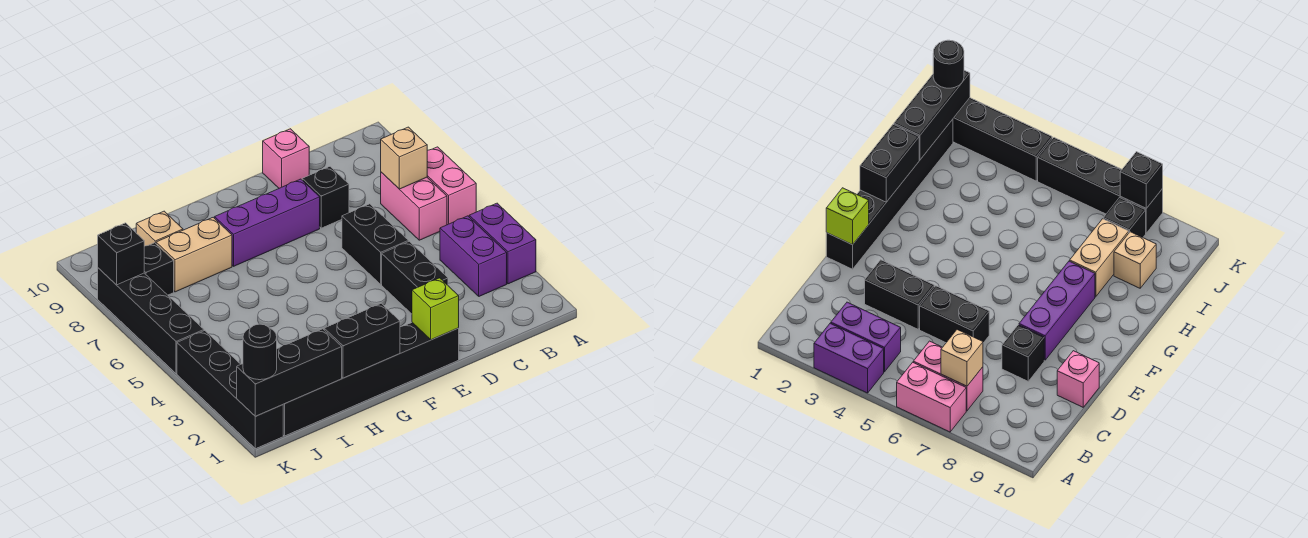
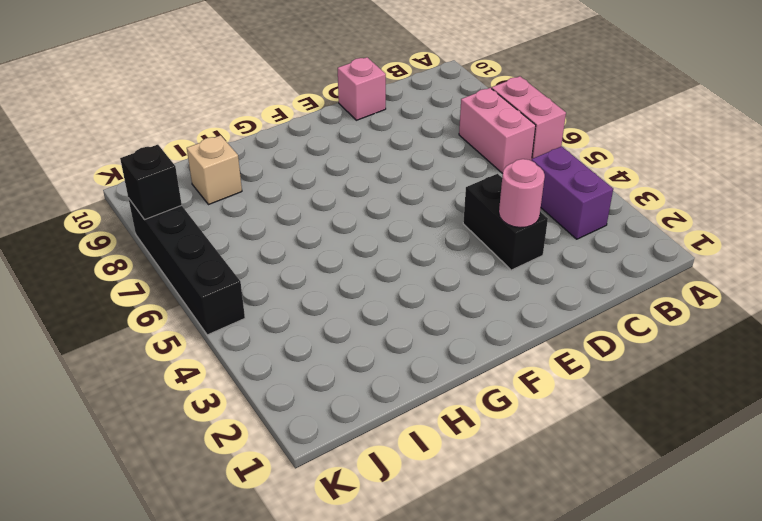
pink round brick D3 level 2 -> none
none -> purple brick A3:A4 level 1
none -> black brick D5:D6 level 1
none -> black brick D8 level 1

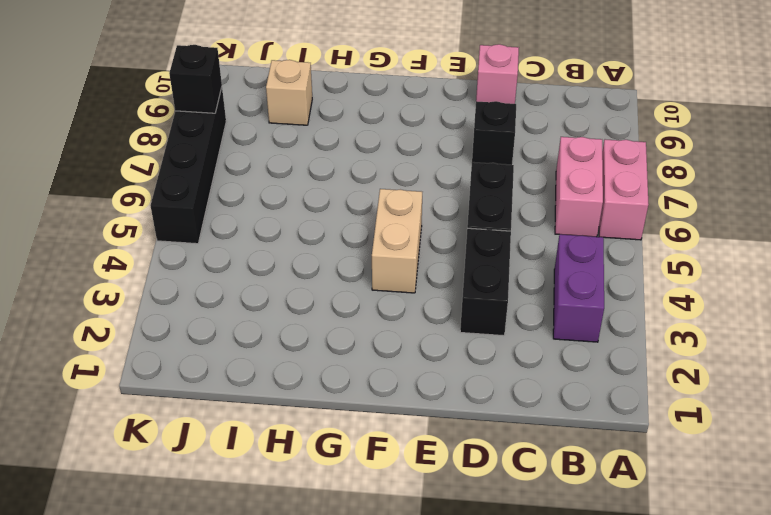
tan brick F4:F5 level 1 -> tan brick H8:I8 level 1
none -> purple brick A3:A4 level 1
none -> black brick E1:J1 level 1
none -> purple brick E8:G8 level 1

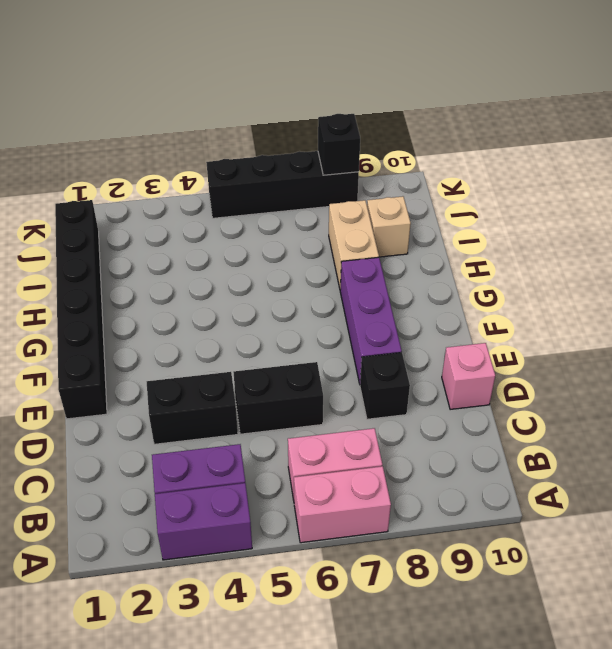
none -> black brick J8 level 1
none -> black brick K1:K4 level 1
none -> tan brick B7 level 2

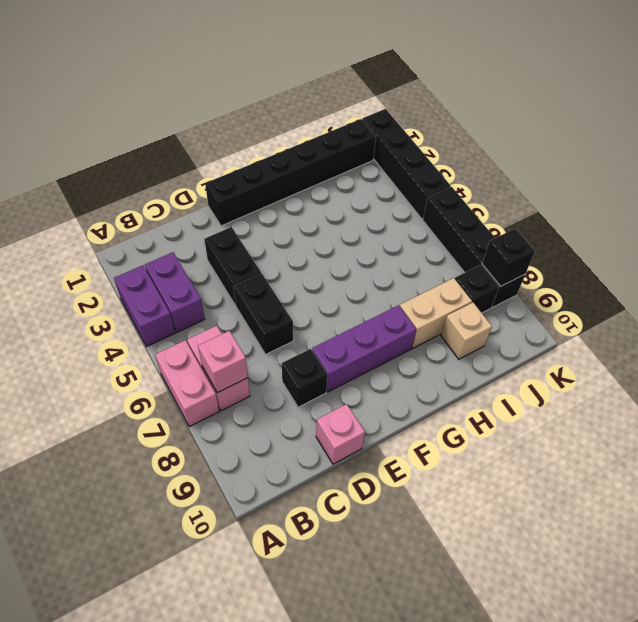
pink brick B7 level 2 -> tan brick B7 level 2
none -> lime brick E1 level 2
none -> black brick G1:H1 level 2
none -> black brick I1:K1 level 2

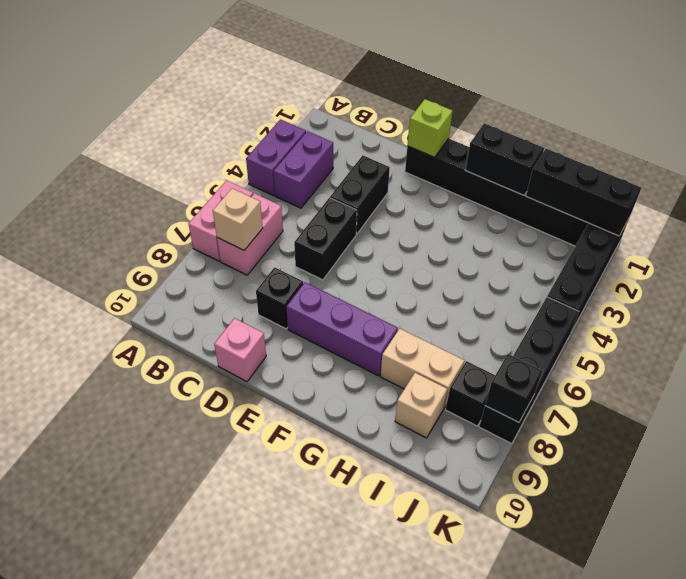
none -> black round brick K1 level 3

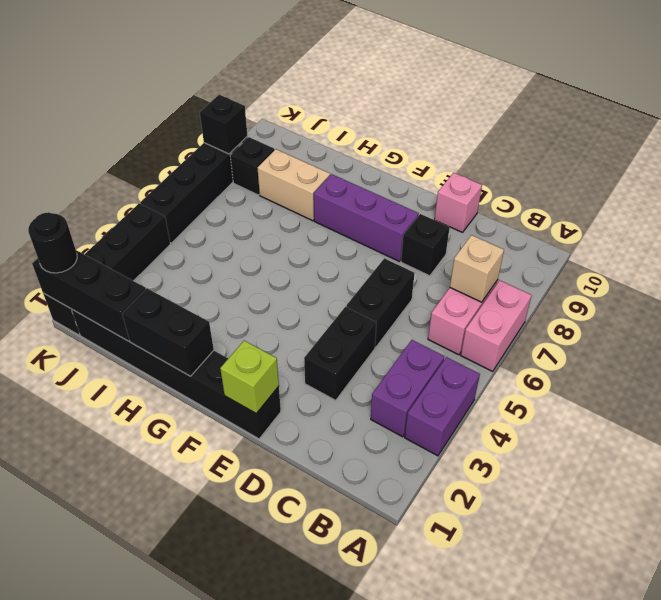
none -> tan brick I9 level 1

